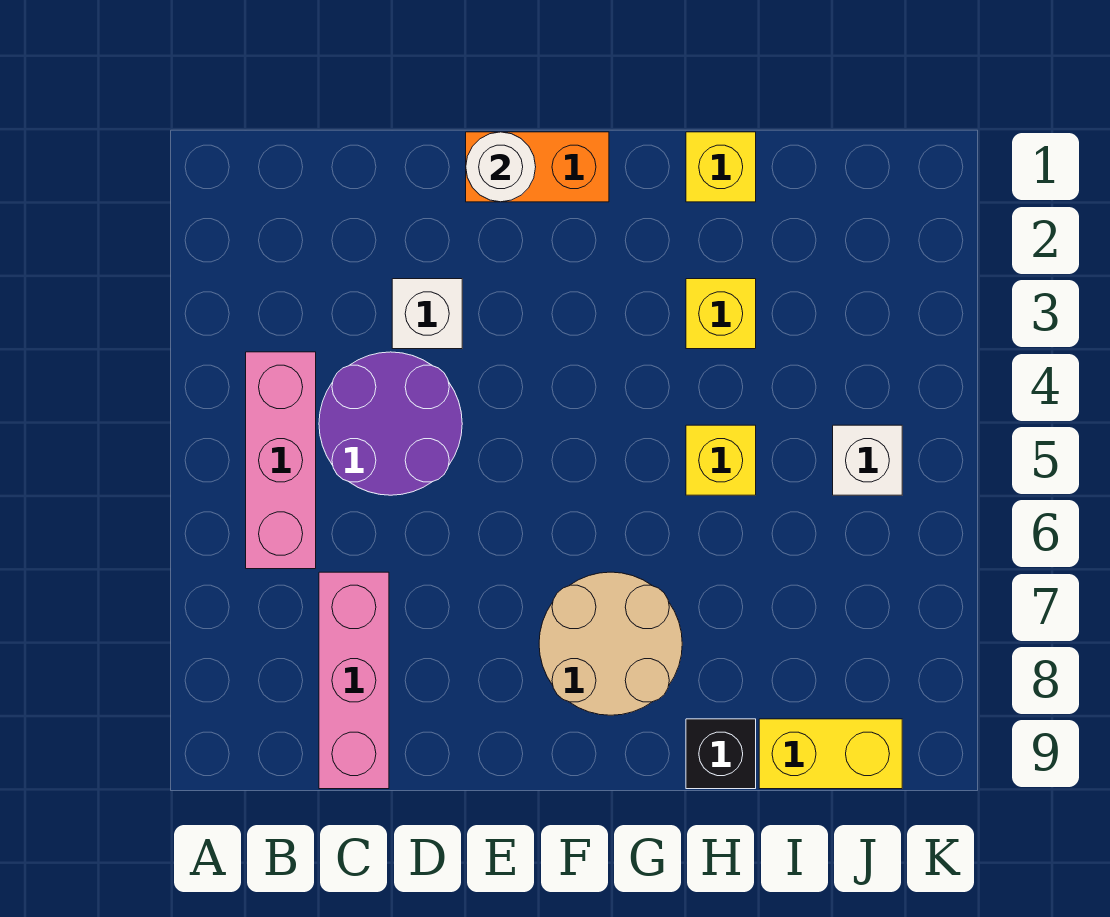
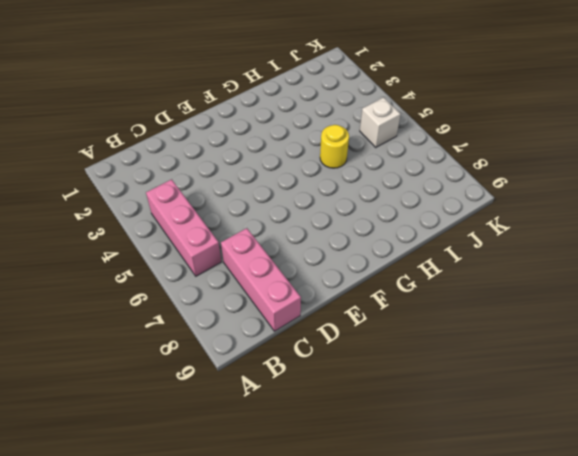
yellow round brick H5 level 1 -> yellow brick H5 level 1
none -> purple round brick C4:D5 level 1
none -> white brick D3 level 1
none -> orange brick E1:F1 level 1

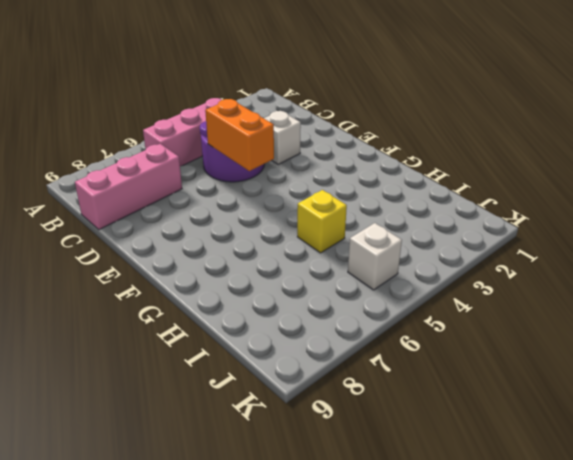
orange brick D5:E5 level 2 -> orange brick E1:F1 level 1
none -> tan round brick F7:G8 level 1
none -> yellow brick H1 level 1
none -> yellow brick H3 level 1

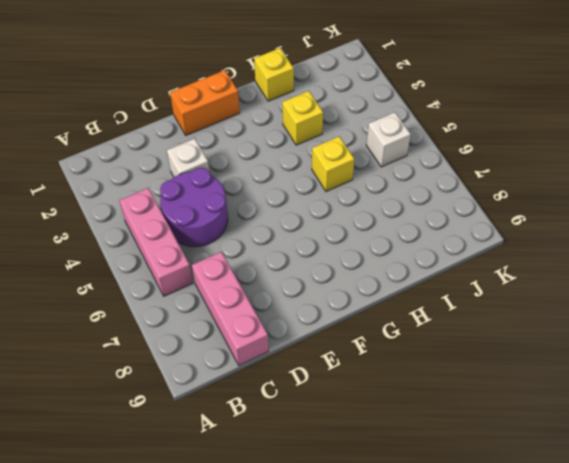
none -> tan round brick F7:G8 level 1
none -> black brick H9 level 1
none -> yellow brick I9:J9 level 1

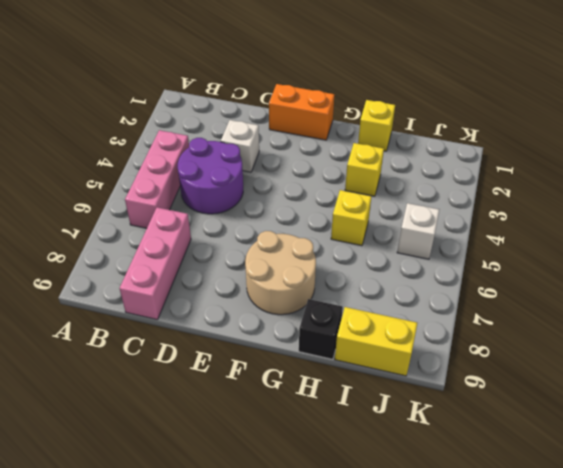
none -> white round brick E1 level 2

